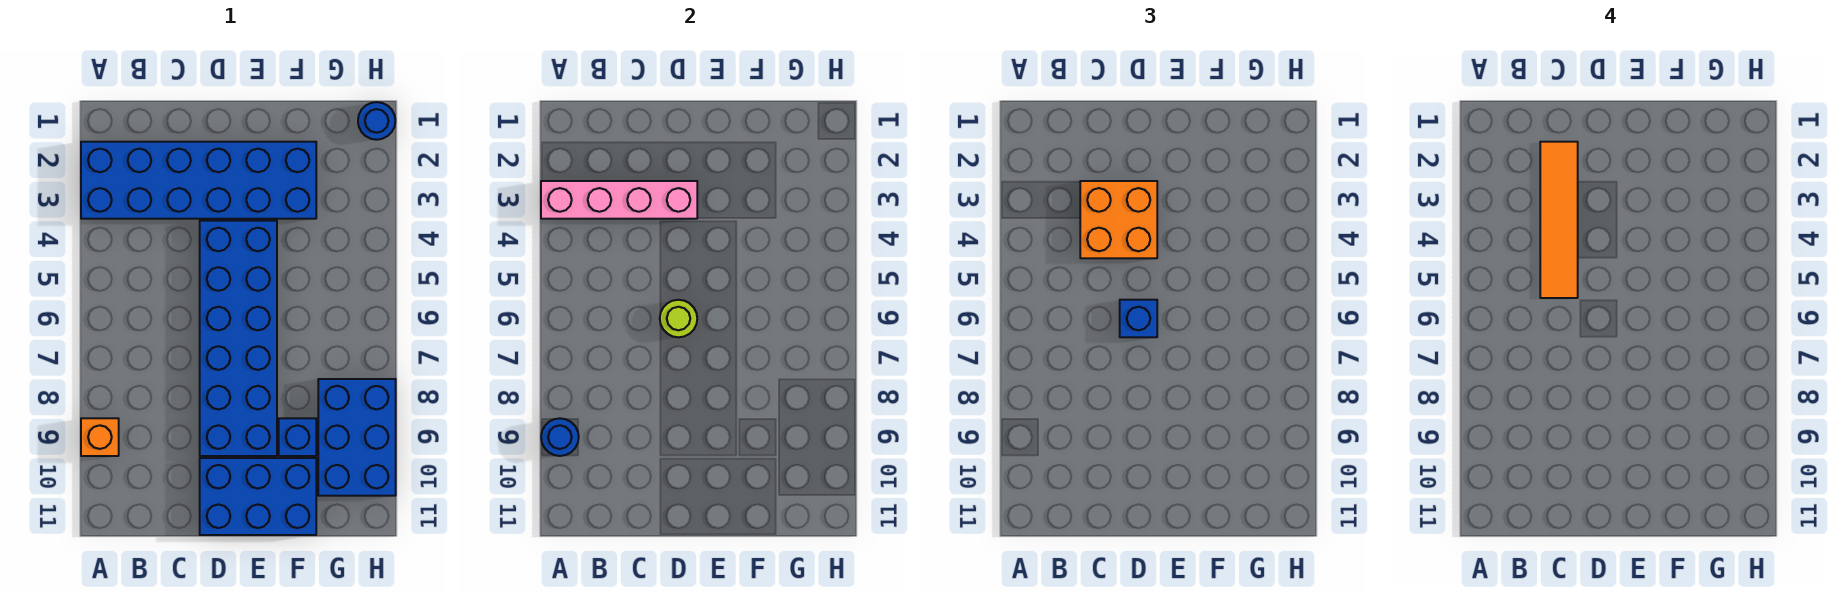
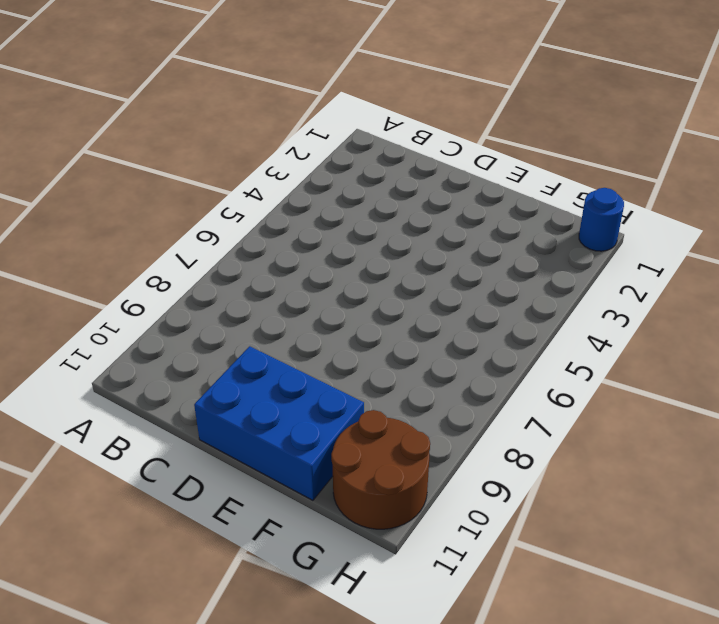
brown round brick G10:H11 level 1 -> blue brick G8:H10 level 1
none -> blue brick A2:F3 level 1
none -> orange brick A9 level 1
none -> blue brick D4:E9 level 1

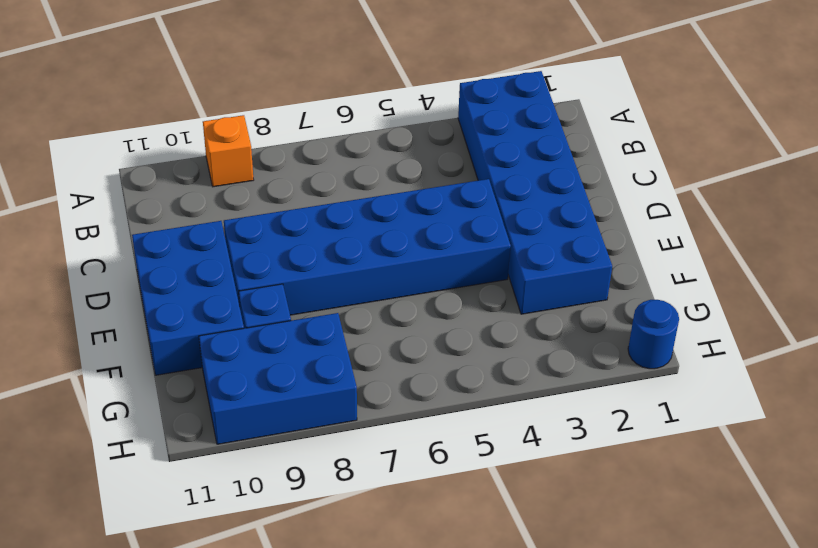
none -> pink brick A3:D3 level 2
none -> blue round brick A9 level 2
none -> lime round brick D6 level 2

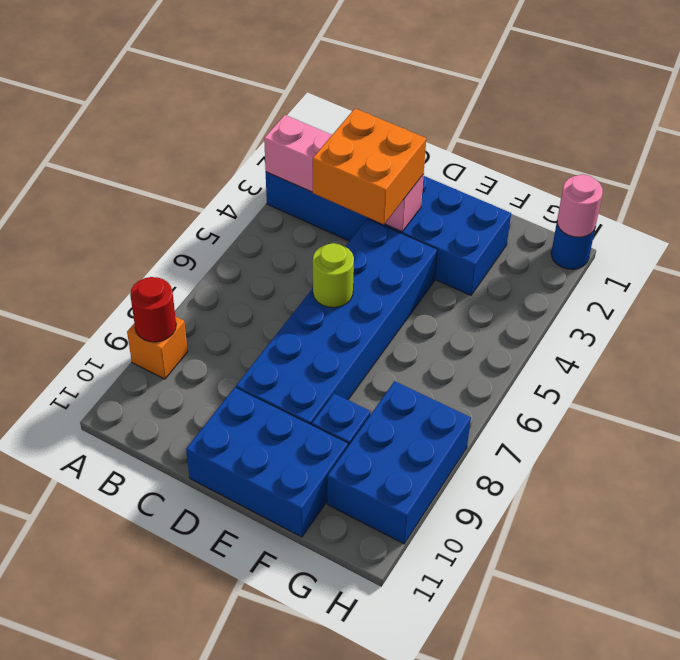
red round brick A9 level 2 -> blue round brick A9 level 2
pink round brick H1 level 2 -> none
none -> blue brick D6 level 3
none -> orange tile C2:C5 level 4

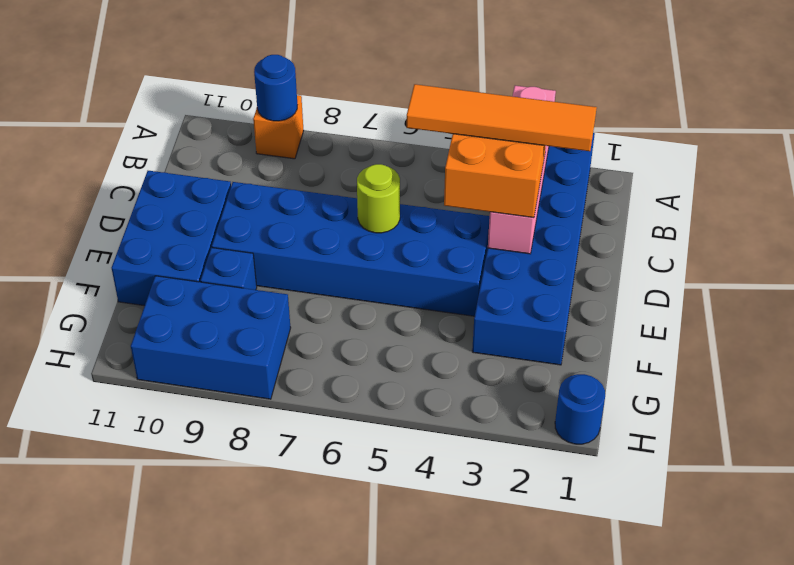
none -> blue brick D6 level 3

